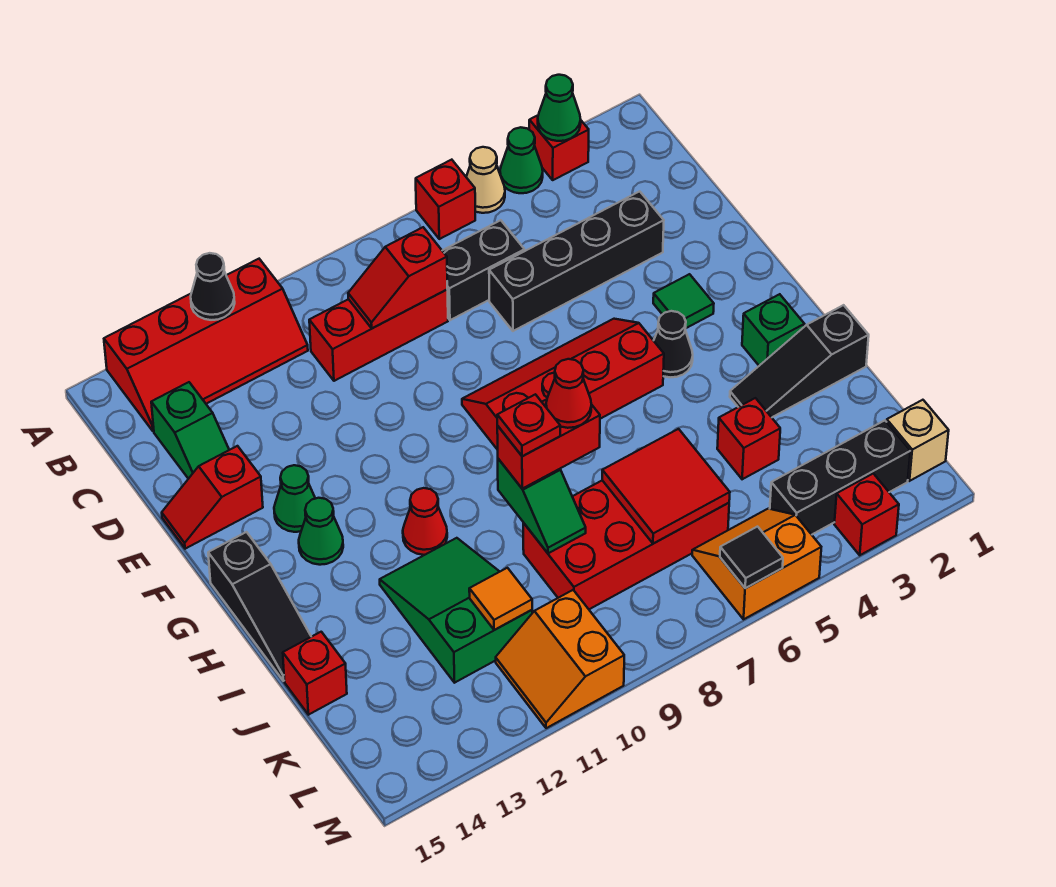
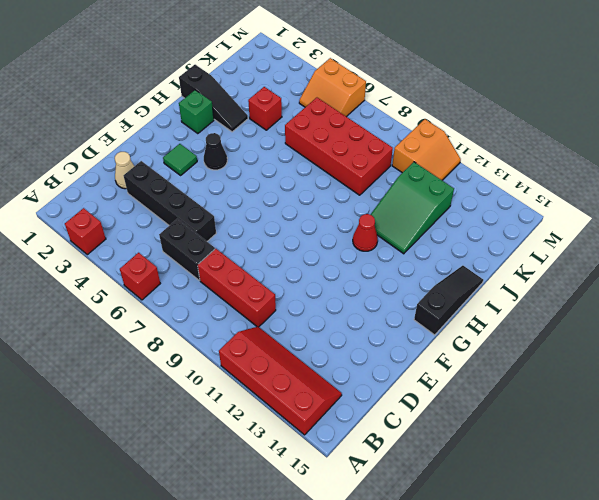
tan cone D2 level 1 -> tan cone A5 level 1
none -> green cone A4 level 1
none -> green slope C14:D14 level 1 top C
none -> red slope E14:E15 level 1 top 14
none -> red slope F5:G8 level 1 top G

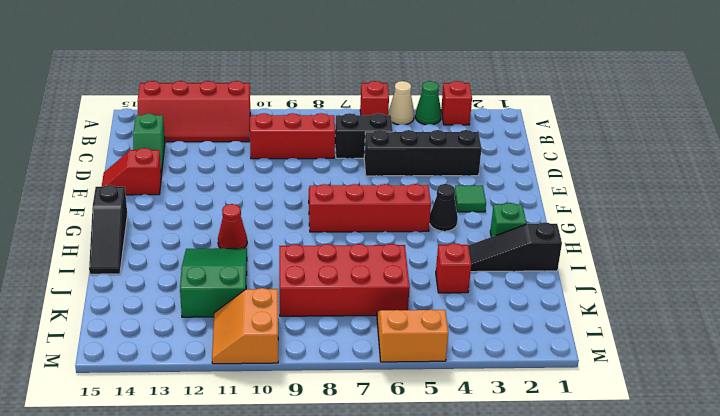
none -> green cone F13 level 1
none -> green cone G13 level 1
none -> red brick J15 level 1
none -> tan brick L1 level 1

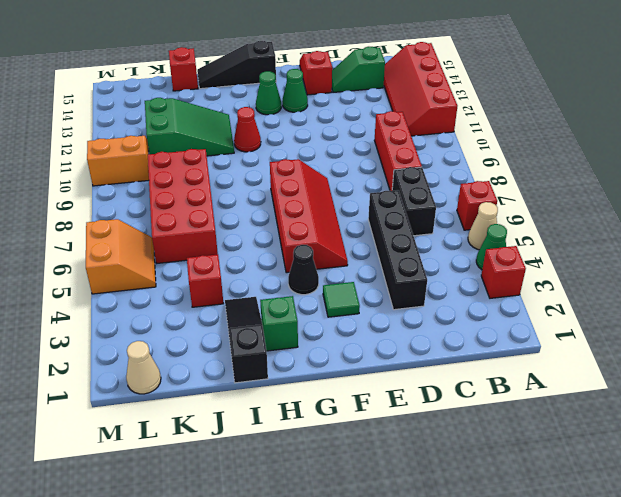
tan cone L1 level 1 -> tan brick L1 level 1
none -> black brick L2:L4 level 1
none -> red brick M3 level 1
none -> green cone A3 level 2
none -> black cone A12 level 2

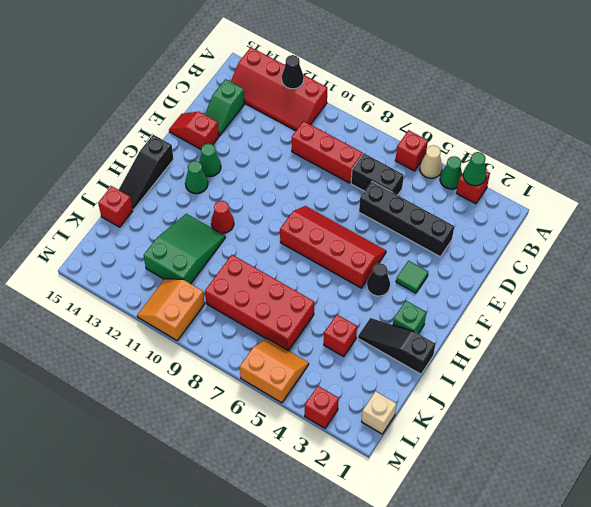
none -> black brick L2:L4 level 1
none -> red slope C8:C9 level 2 top 8
none -> green slope I9:J9 level 2 top I
none -> red tile J6:K7 level 2

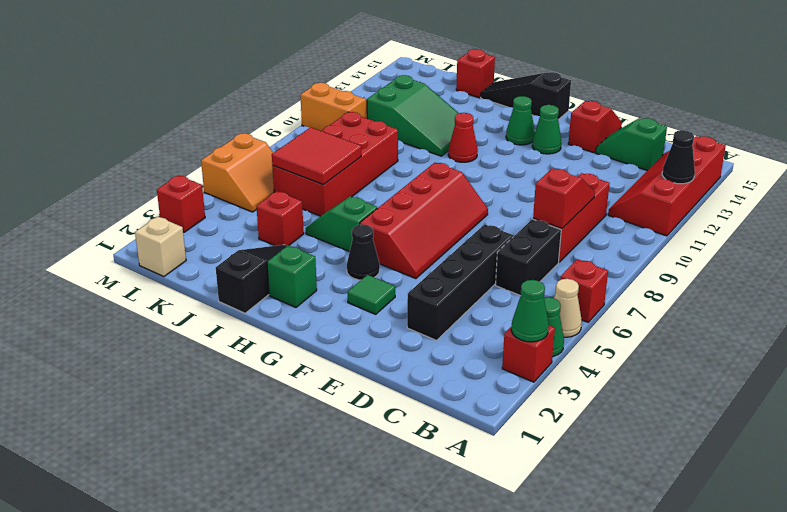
green slope H5:I5 level 1 top H -> green slope I9:J9 level 2 top I
none -> black brick L2:L4 level 1
none -> orange tile K11 level 2
none -> black tile M6 level 2
none -> red brick I8:I9 level 3

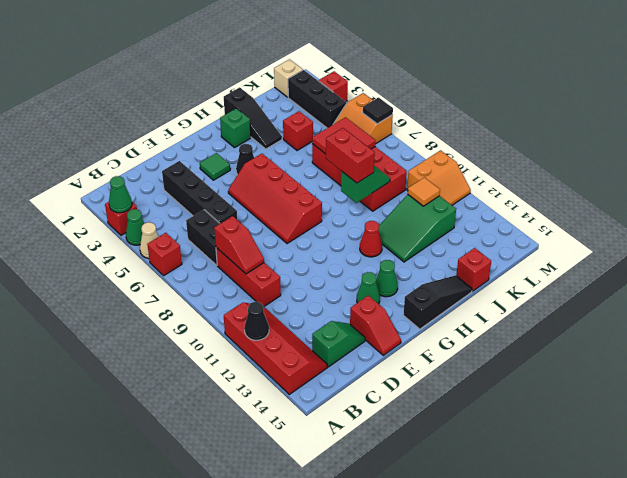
none -> red cone I8 level 4
none -> red plate I9 level 4

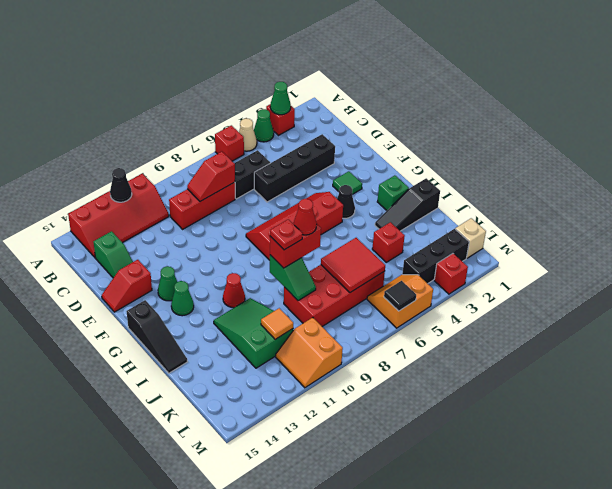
none -> red brick J15 level 1

